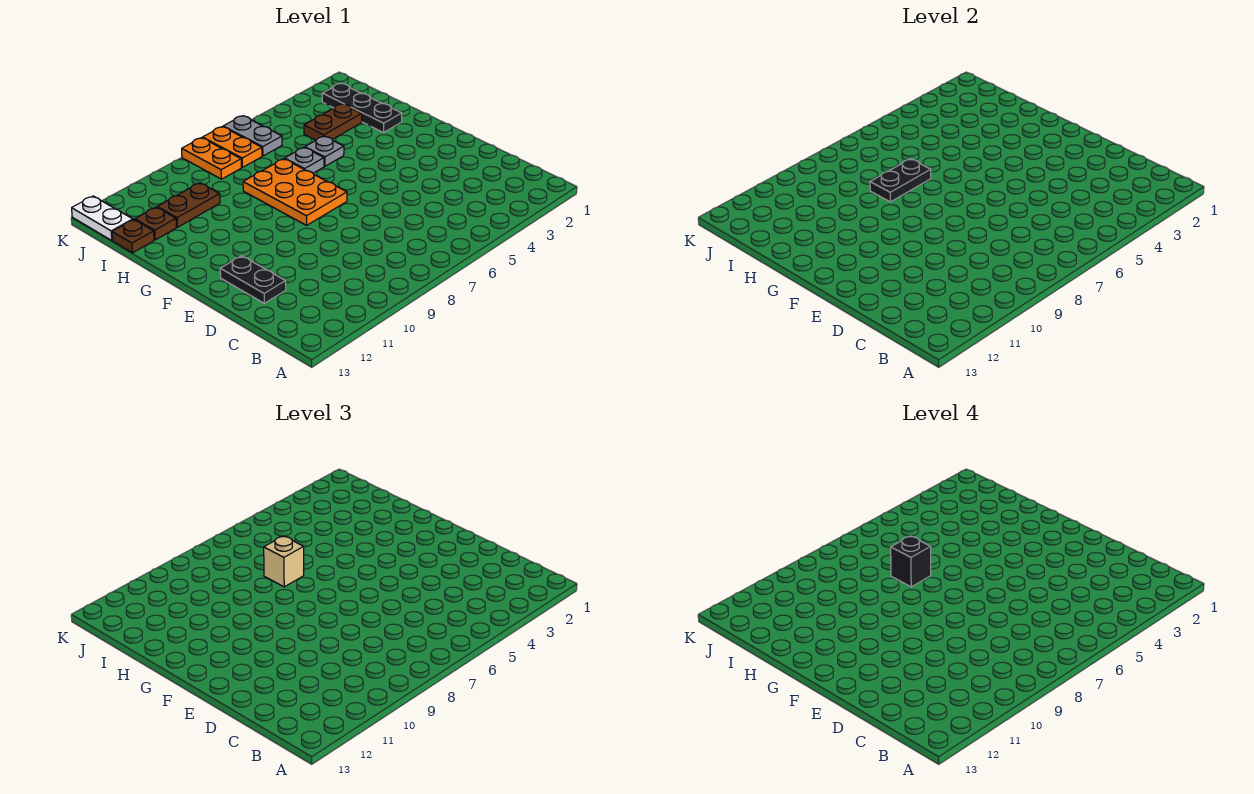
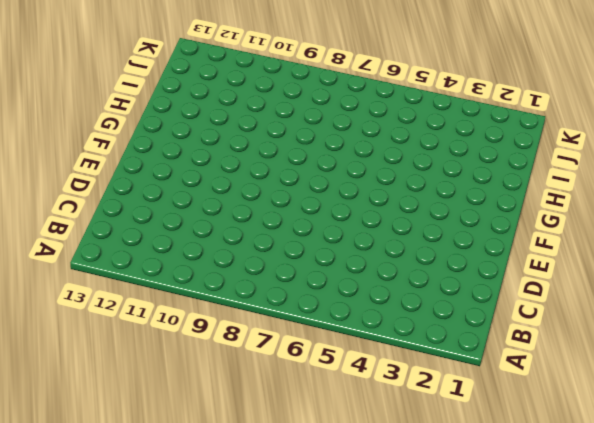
none -> black plate D12:E12 level 1
none -> orange plate F7:H8 level 1
none -> black plate H2:J2 level 1

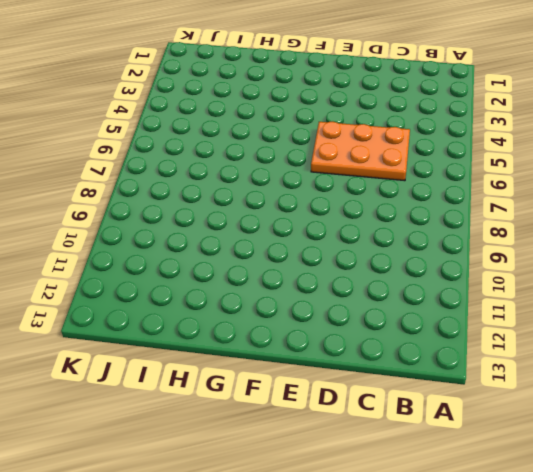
orange plate C5:E6 level 1 -> orange plate F7:H8 level 1
none -> black plate D12:E12 level 1
none -> black plate H2:J2 level 1
none -> grey plate H5 level 1

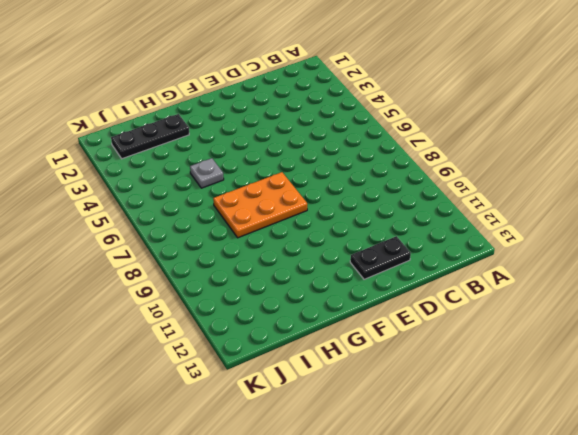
none -> grey plate H6 level 1
none -> brown plate I3:I4 level 1
none -> brown plate I10:I11 level 1

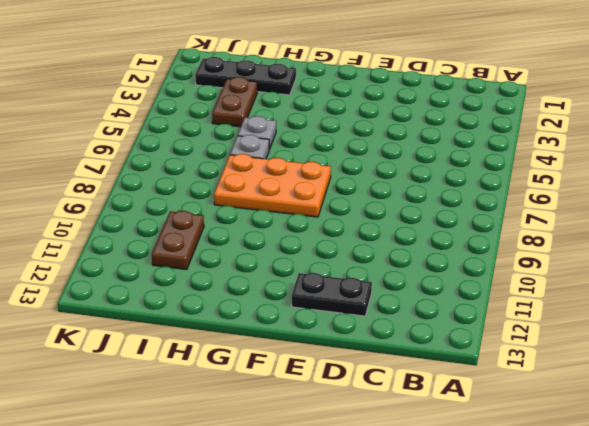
none -> brown plate I12 level 1
none -> brown plate I13 level 1
none -> grey plate J6:K6 level 1

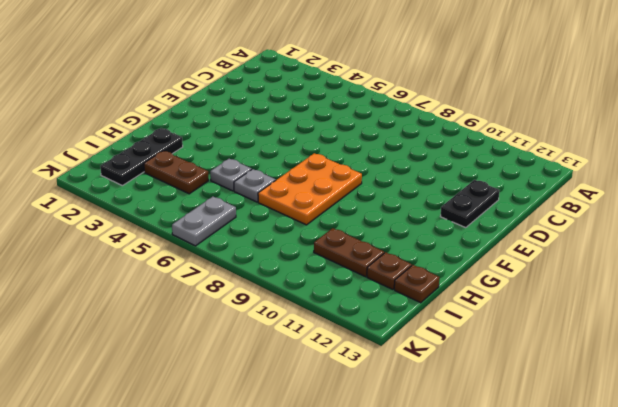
none -> orange plate J7:K7 level 1
none -> orange plate J8:K8 level 1
none -> white plate J13:K13 level 1

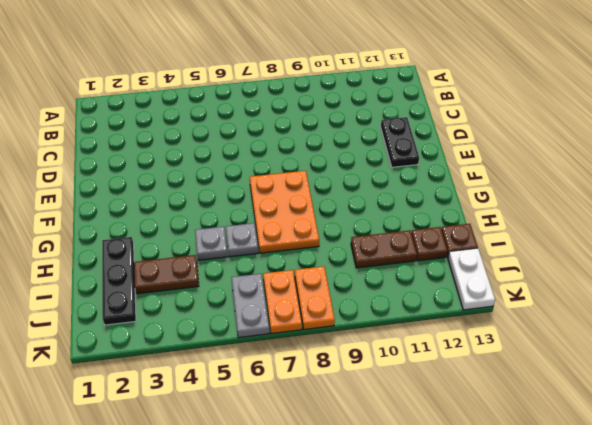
none -> black plate H7:H8 level 2
none -> tan brick H7 level 3
none -> black brick H7 level 4

